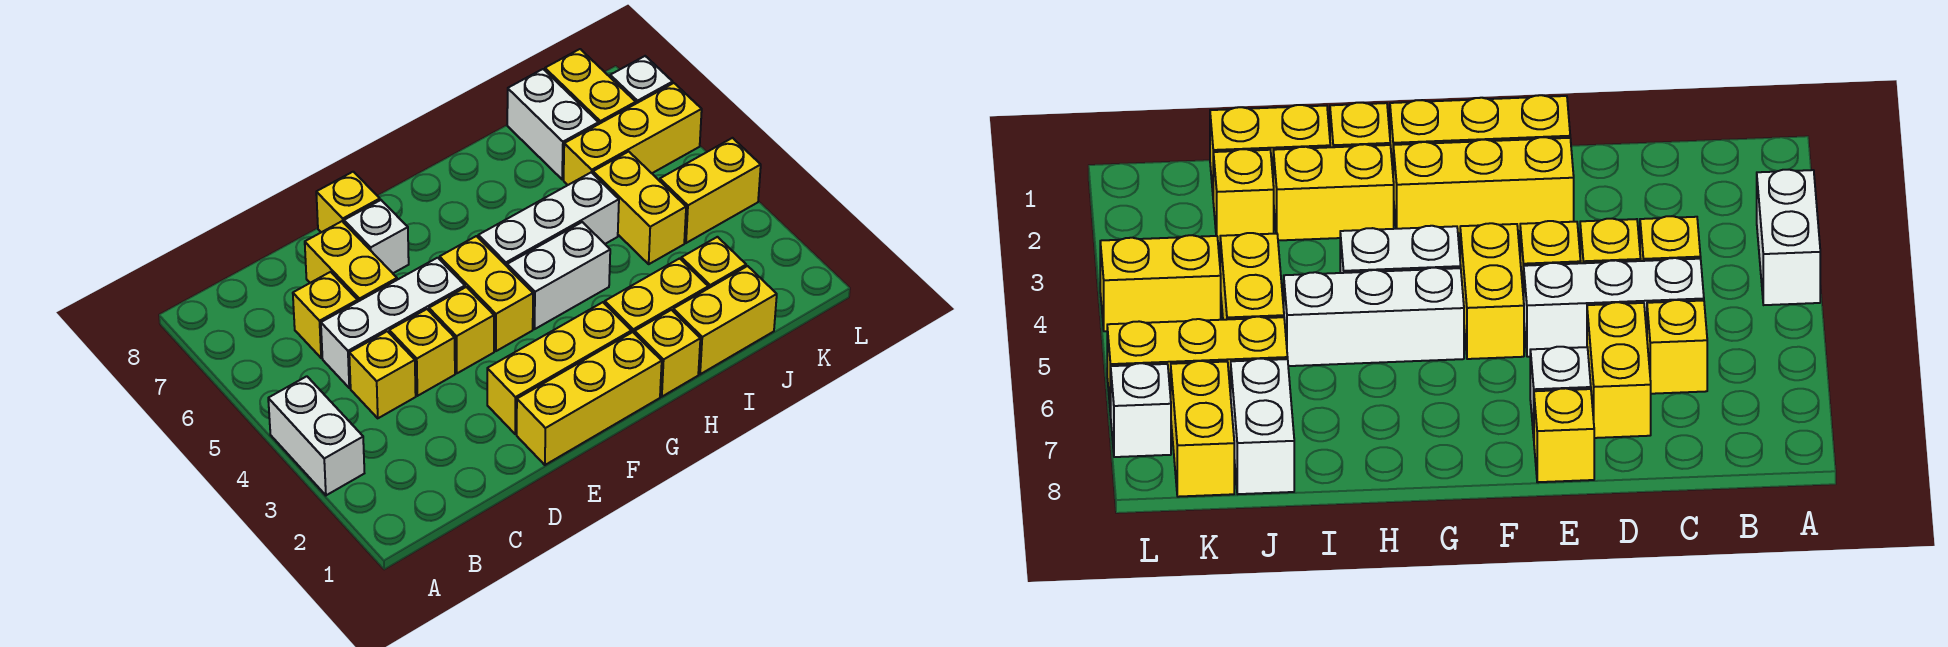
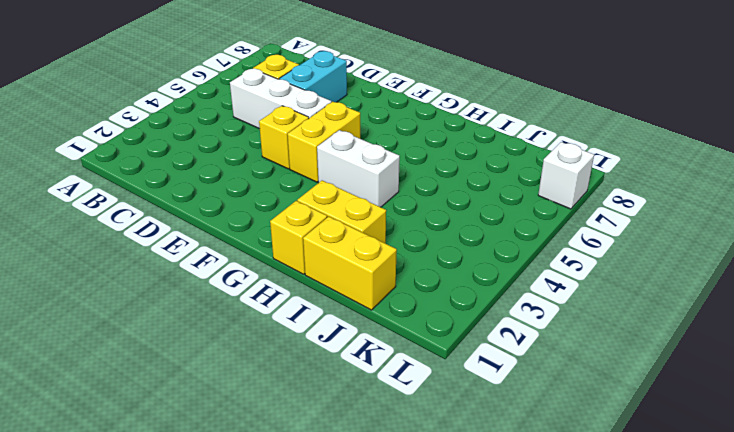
cyan brick D6:D7 level 1 -> yellow brick D6:D7 level 1
none -> white brick A3:A4 level 1
none -> yellow brick C4 level 1
none -> yellow brick D4 level 1

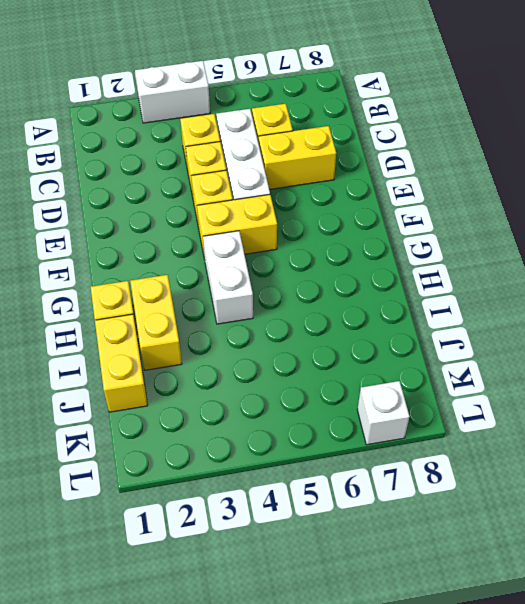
none -> yellow brick E1:G1 level 1
none -> yellow brick E2:G2 level 1
none -> white brick E7 level 1

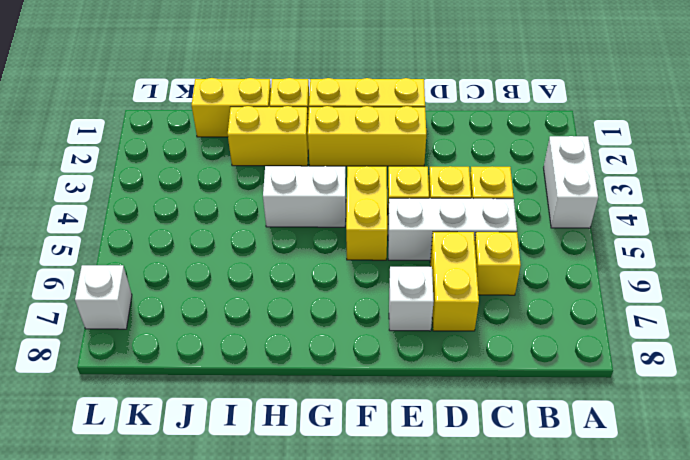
none -> yellow brick E8 level 1
none -> white brick G5:I5 level 1
none -> yellow brick J2 level 1

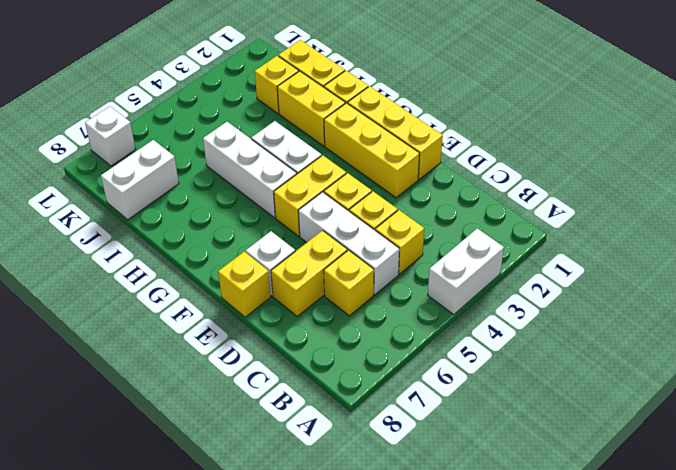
none -> yellow brick J4:J5 level 1
none -> yellow brick J6:L6 level 1
none -> yellow brick K4:L4 level 1

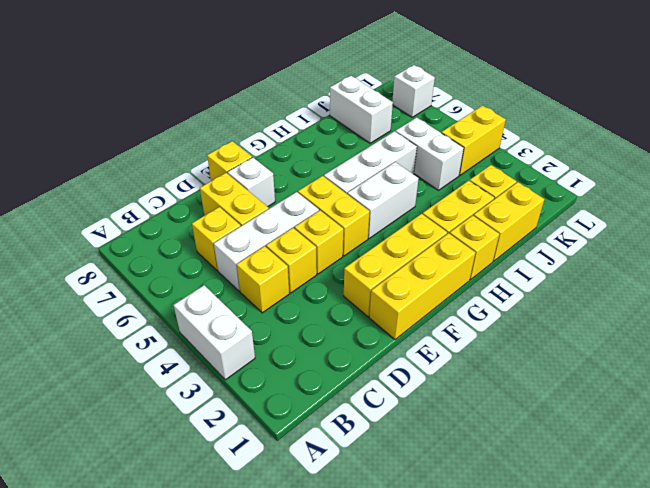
white brick J4:J5 level 1 -> yellow brick J4:J5 level 1
none -> yellow brick J6:L6 level 1
none -> yellow brick K7:K8 level 1

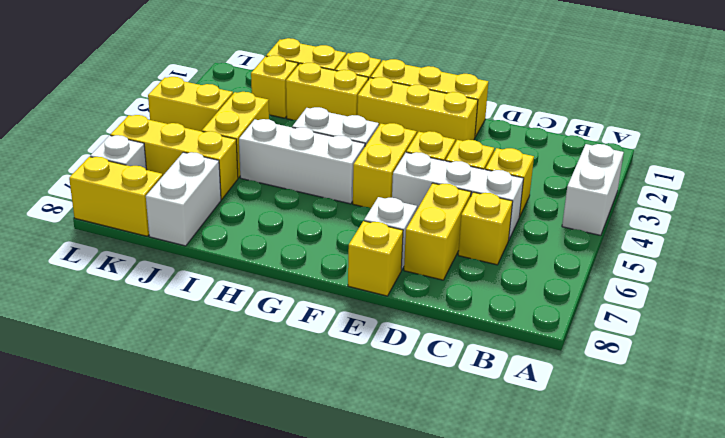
yellow brick K8:L8 level 1 -> yellow brick K7:K8 level 1

